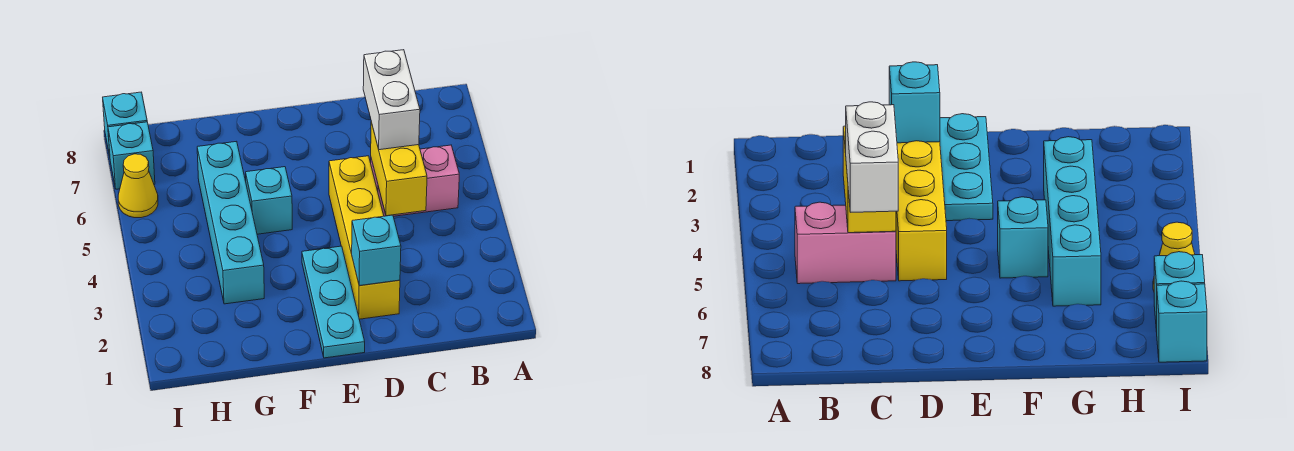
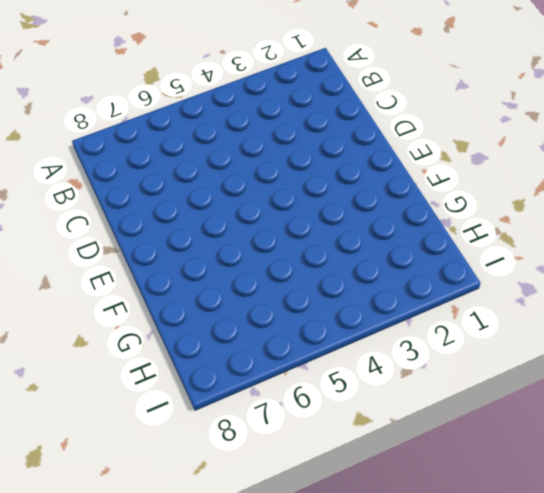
none -> pink brick B5:C5 level 1
none -> yellow brick D2:D5 level 1

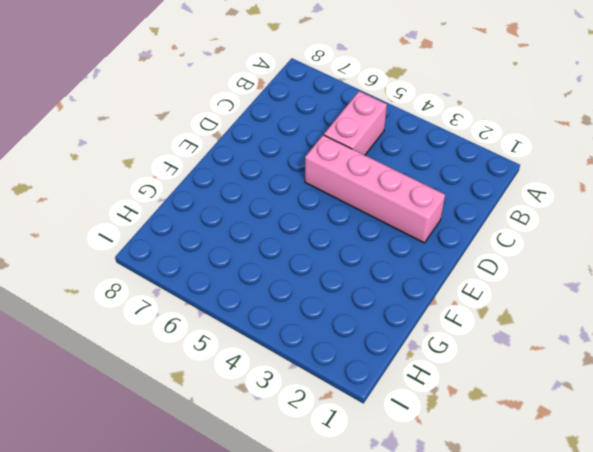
pink brick D2:D5 level 1 -> yellow brick D2:D5 level 1
none -> cyan plate E1:E3 level 1
none -> cyan brick F5 level 1

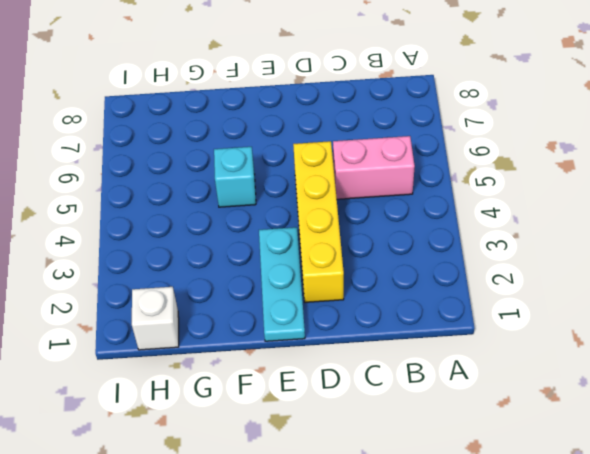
white brick H1 level 1 -> none
none -> cyan brick G3:G6 level 1
none -> yellow cone I6 level 1

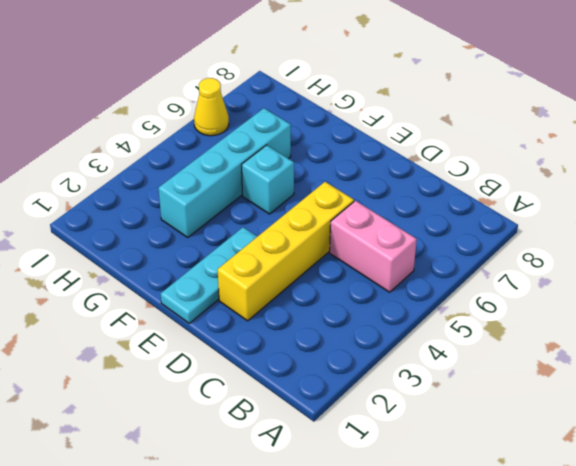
none -> cyan brick I7 level 1
none -> cyan brick I8 level 1

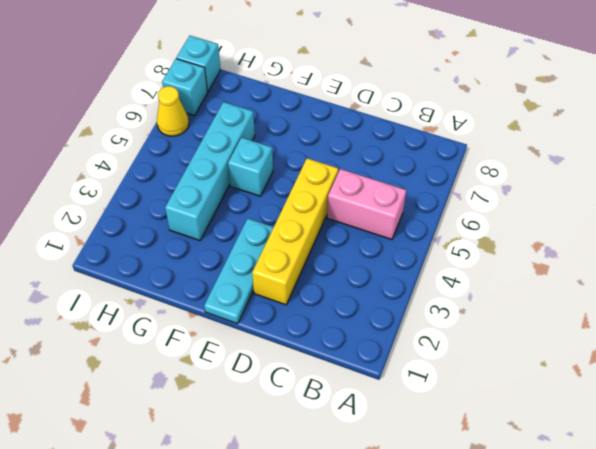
none -> yellow brick C4:C5 level 2
none -> cyan brick D2 level 2

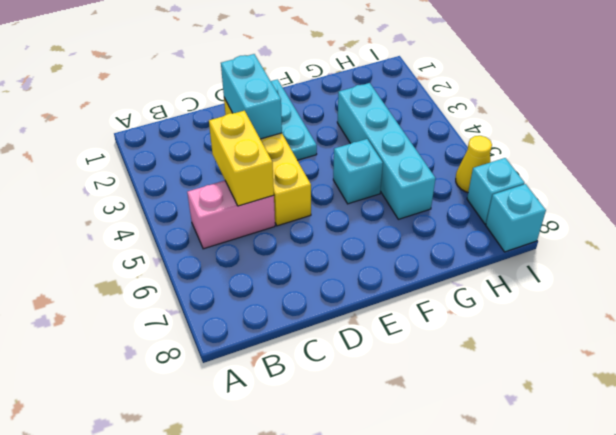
cyan brick D2:D3 level 2 -> cyan brick D2 level 2
none -> white brick C5:C6 level 3

